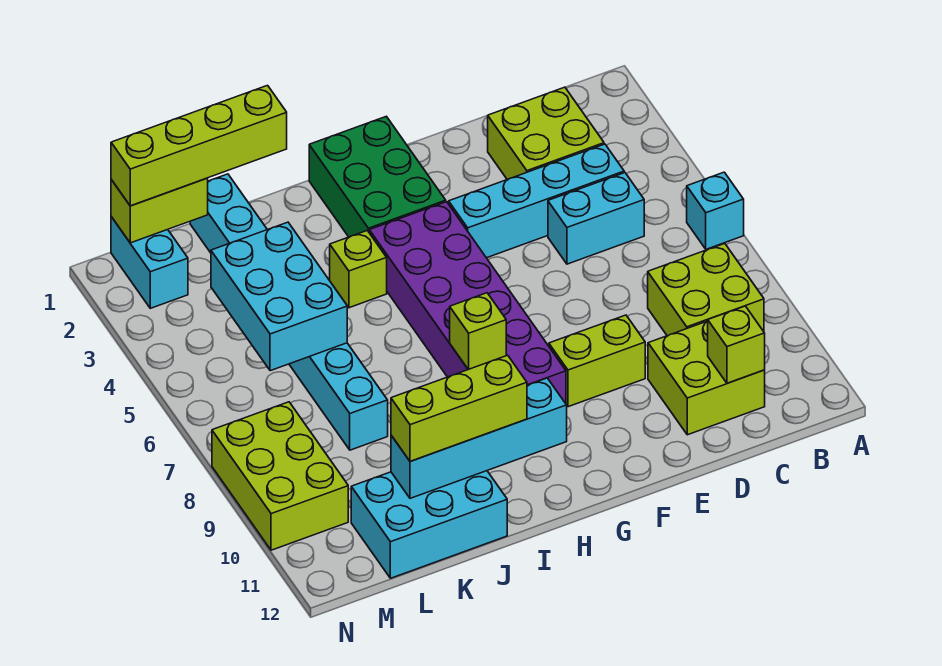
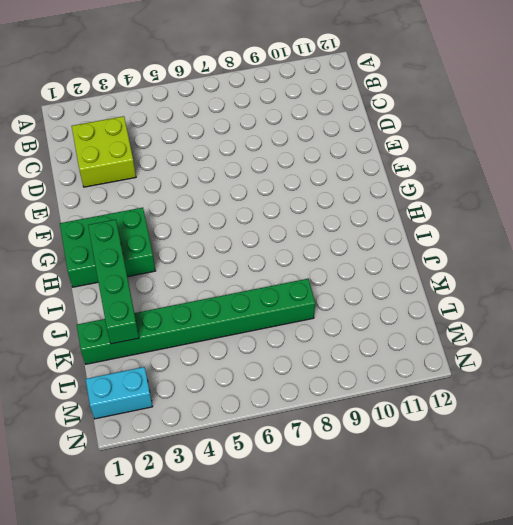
green brick H2:K2 level 2 -> none
green brick K1:K8 level 1 -> cyan brick K1:K8 level 1
none -> cyan brick A6 level 1
none -> lime brick B8:C9 level 1
none -> cyan brick C4:F4 level 1

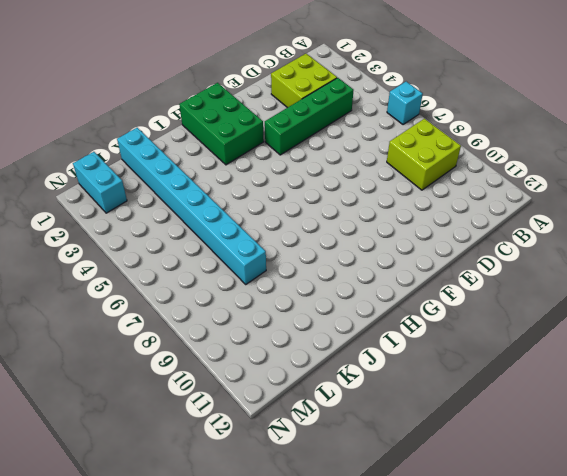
green brick C4:F4 level 1 -> cyan brick C4:F4 level 1
none -> cyan brick C5:D5 level 1
none -> lime brick C10:D11 level 1
none -> lime brick E9:F9 level 1

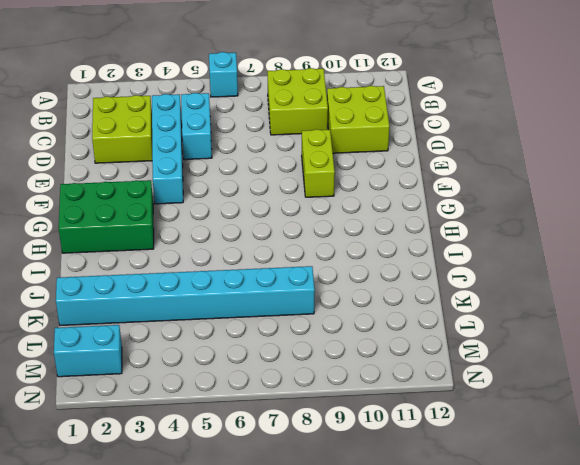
none -> purple brick G4:H9 level 1
none -> lime brick I4 level 1
none -> cyan brick J11:L12 level 1

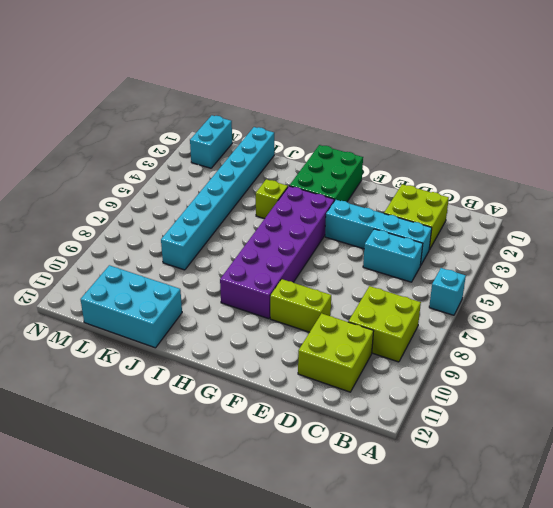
none -> lime brick M8:N10 level 1
none -> lime brick C11 level 2
none -> lime brick H8 level 2

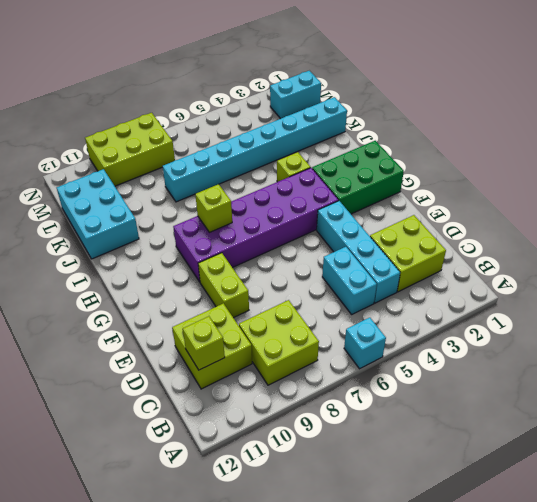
none -> cyan brick H11:K11 level 2
none -> cyan brick K4:L6 level 2
none -> lime brick L1:M1 level 2

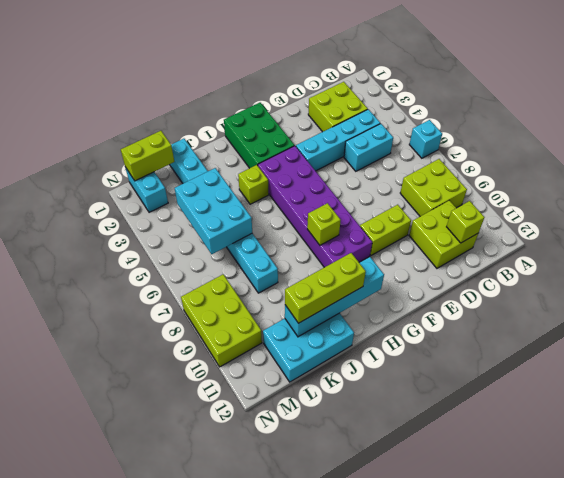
none -> lime brick J1:M1 level 3

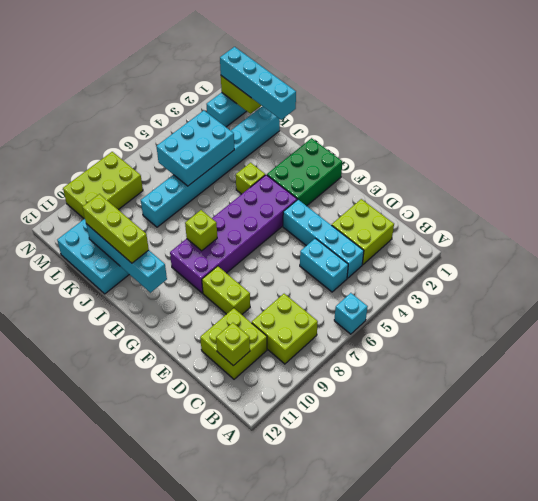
cyan brick J1:M1 level 3 -> lime brick J1:M1 level 3

